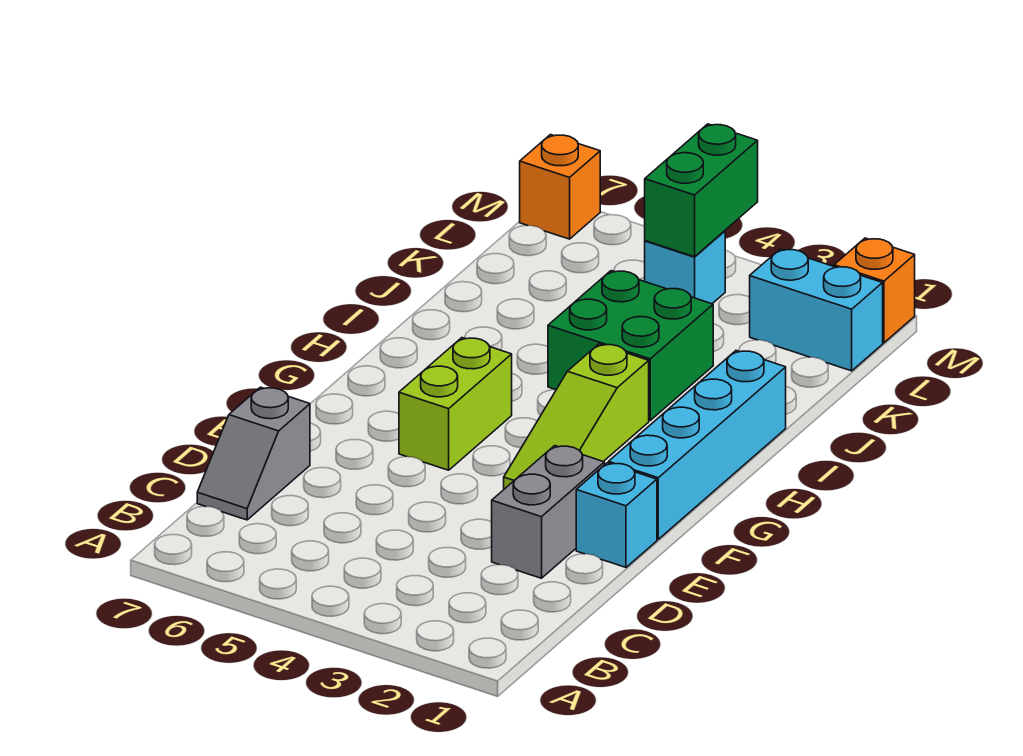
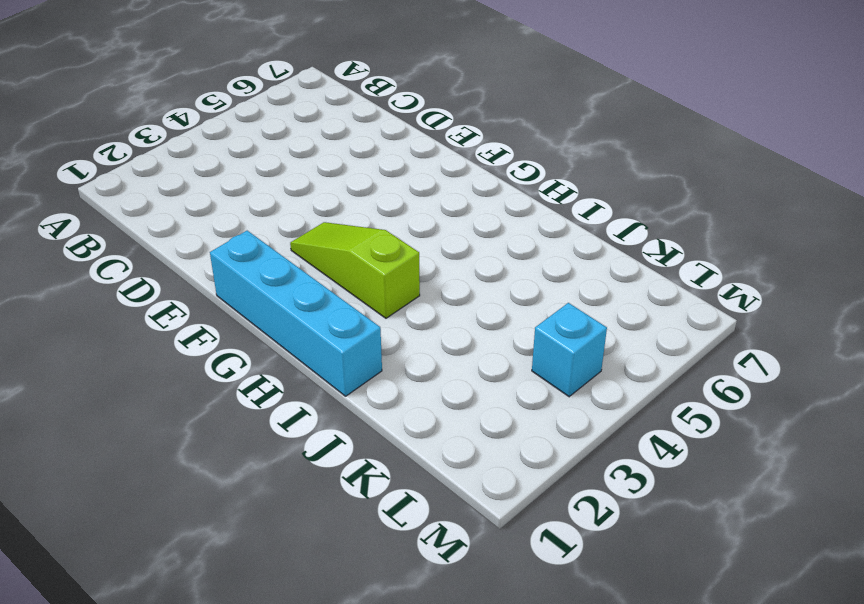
none -> grey slope C7:D7 level 1 top D
none -> grey brick D2:E2 level 1
none -> cyan brick E1 level 1

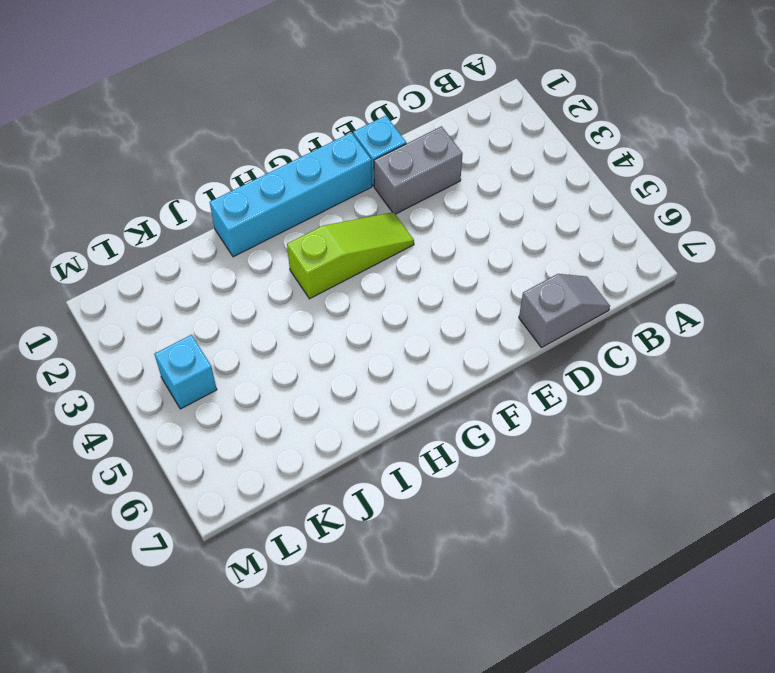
none -> lime brick F5:G5 level 1
none -> green brick I3:J4 level 1
none -> cyan brick L1:L2 level 1

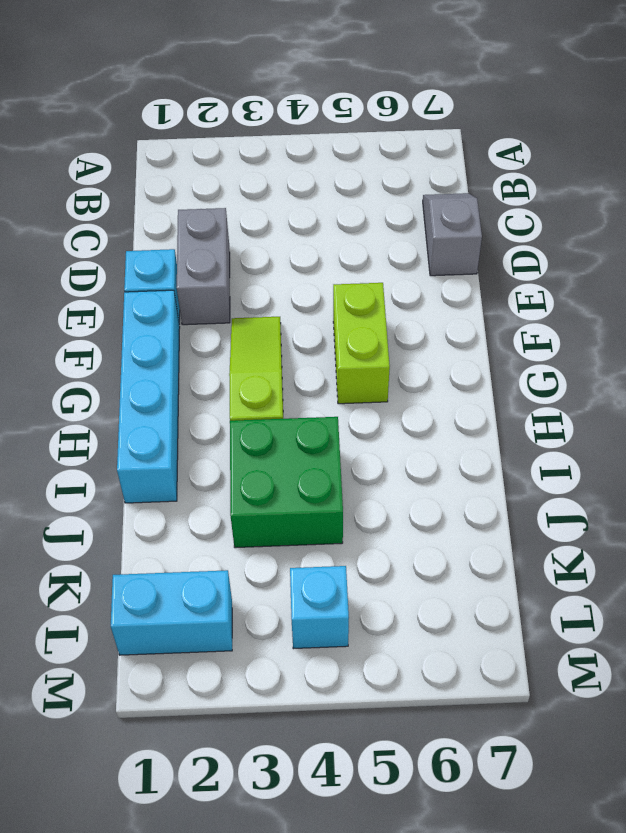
none -> orange brick M1 level 1
none -> orange brick M7 level 1
none -> green brick L4:M4 level 2

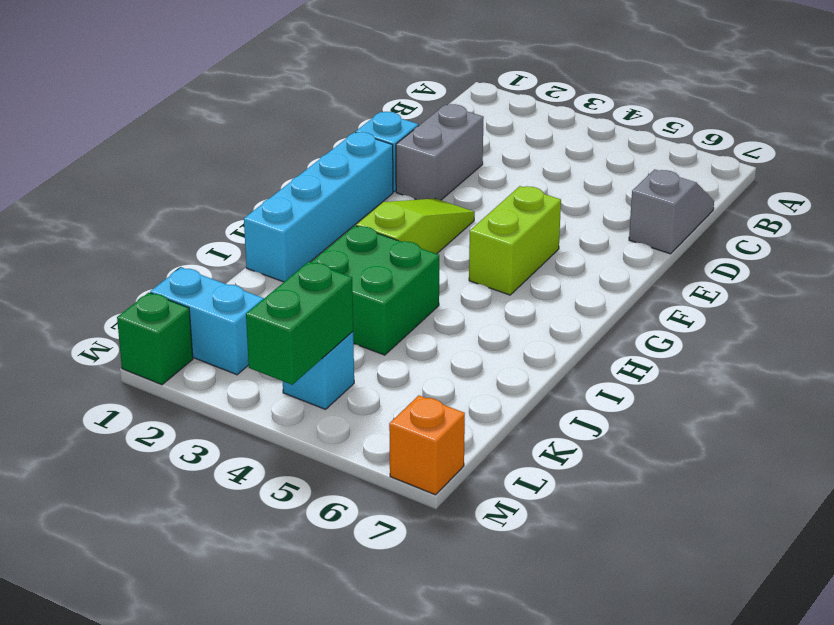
green brick M1 level 1 -> orange brick M1 level 1

